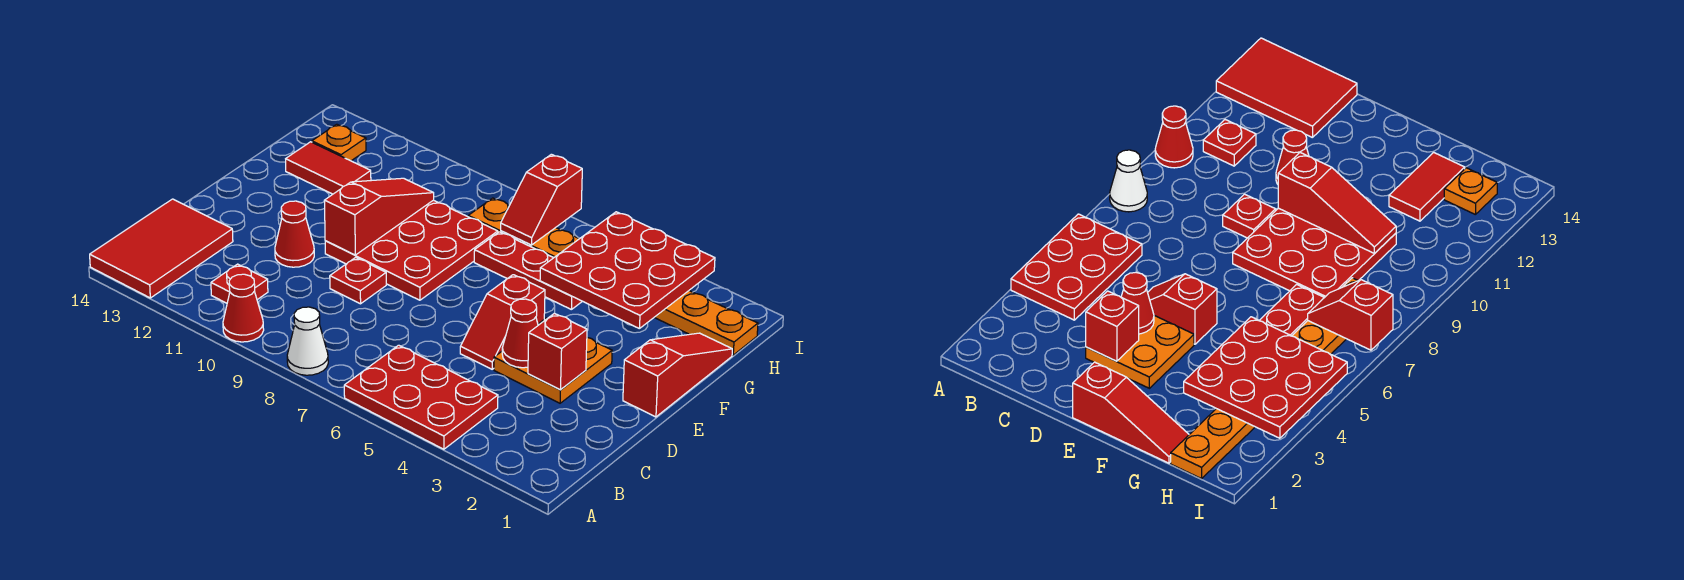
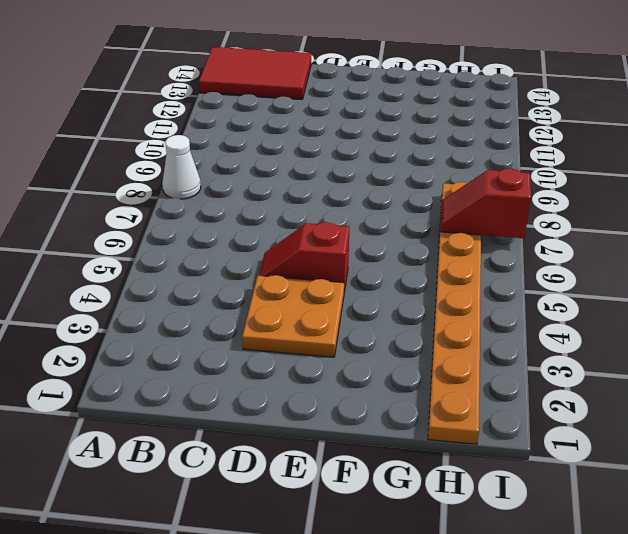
none -> red plate A4:B6 level 1
none -> red cone A10 level 1
none -> red plate B11 level 1

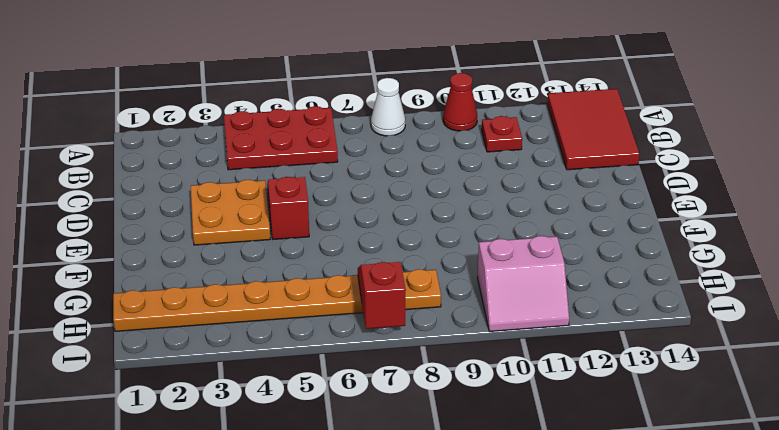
pink slope H10:I11 level 1 top H -> none
none -> red plate D9 level 1
none -> red cone D11 level 1
none -> red slope E1:G1 level 1 top E

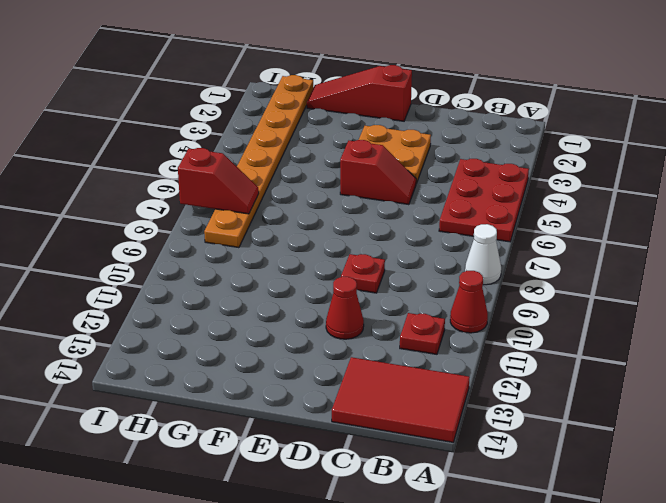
none -> red plate E8:G10 level 1
none -> red plate G5:G7 level 1
none -> red tile G12:G13 level 1

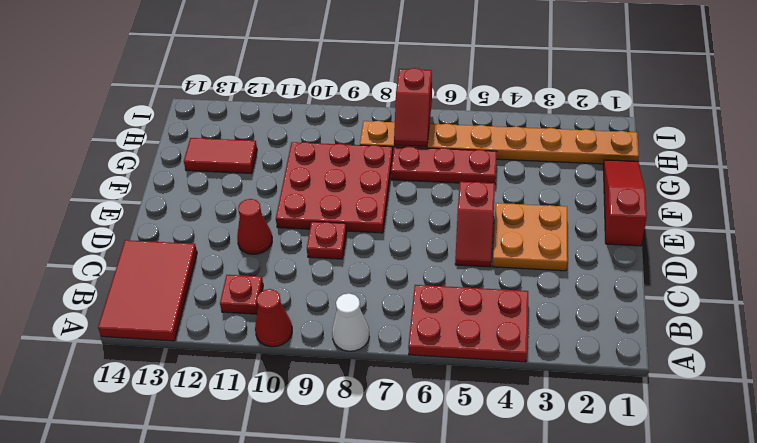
none -> orange plate H13 level 1
none -> red brick D3 level 2
none -> red cone D4 level 2

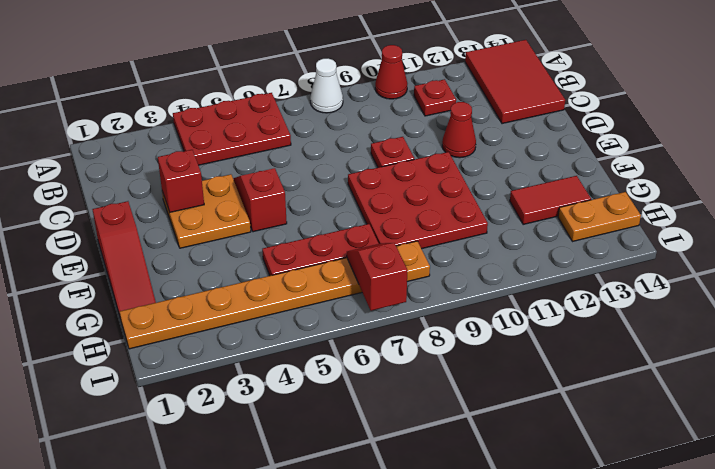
orange plate H13:H14 level 1 -> orange plate H13 level 1
none -> red cone D4 level 2
none -> red slope E10:G10 level 2 top E
none -> red plate G3:I5 level 2

